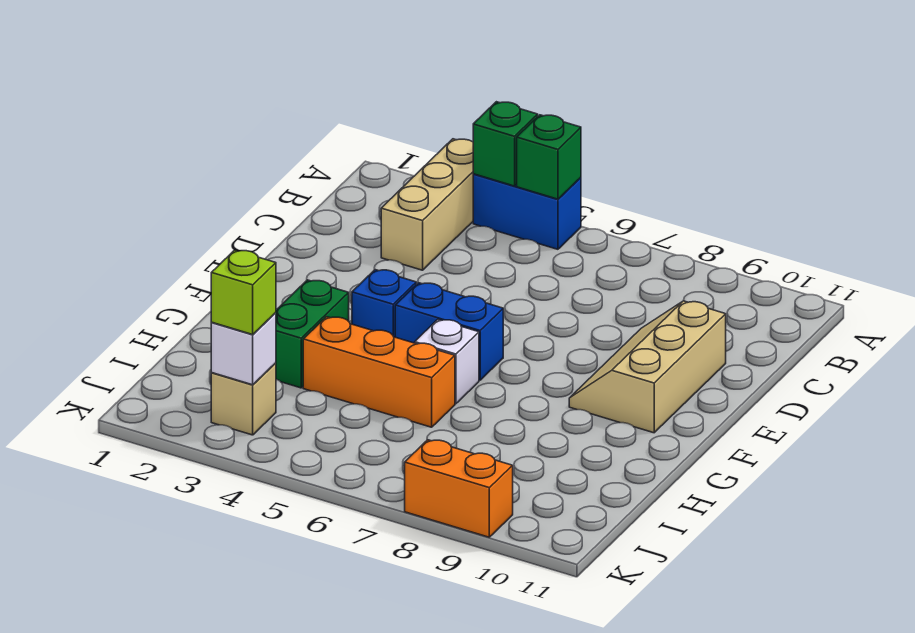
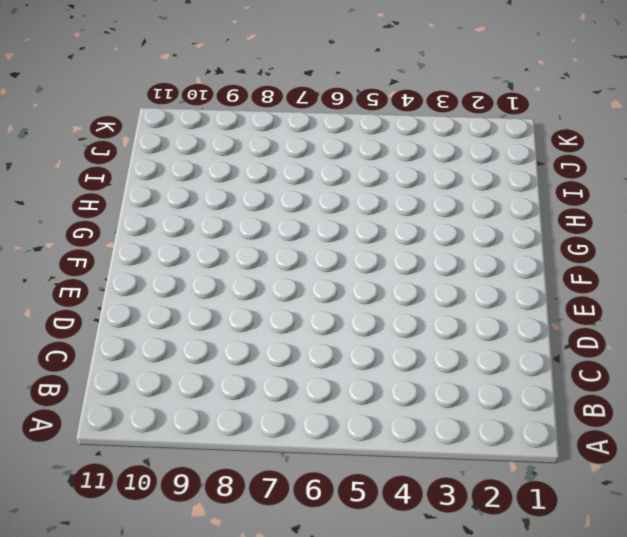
none -> tan brick A3:C3 level 1
none -> blue brick A4:A5 level 1
none -> tan slope D9:F10 level 1 top 10

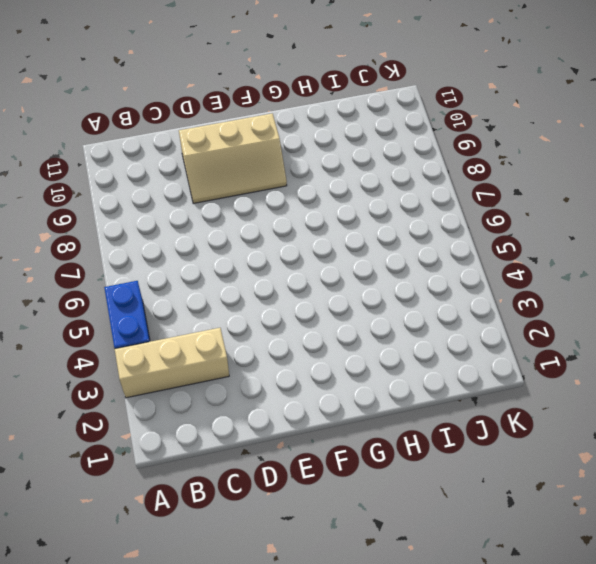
none -> blue brick F4 level 1
none -> blue brick F5:F6 level 1
none -> green brick G3:H3 level 1

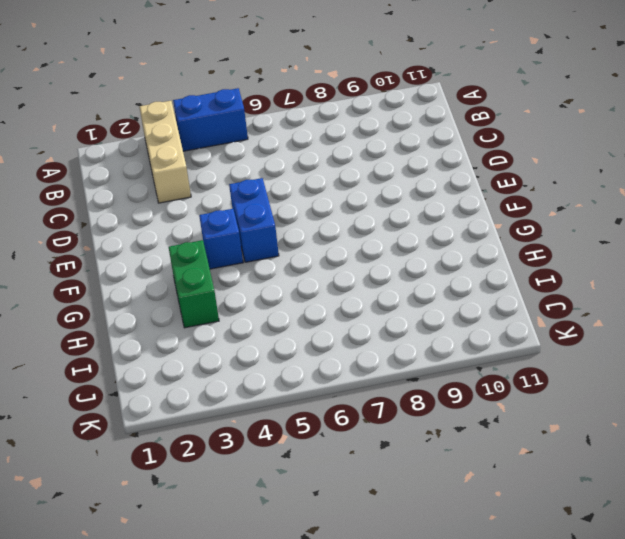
blue brick E5:F5 level 1 -> blue brick F5:F6 level 1
none -> tan slope D9:F10 level 1 top 10
none -> white brick G6 level 1
none -> orange brick H4:H6 level 1

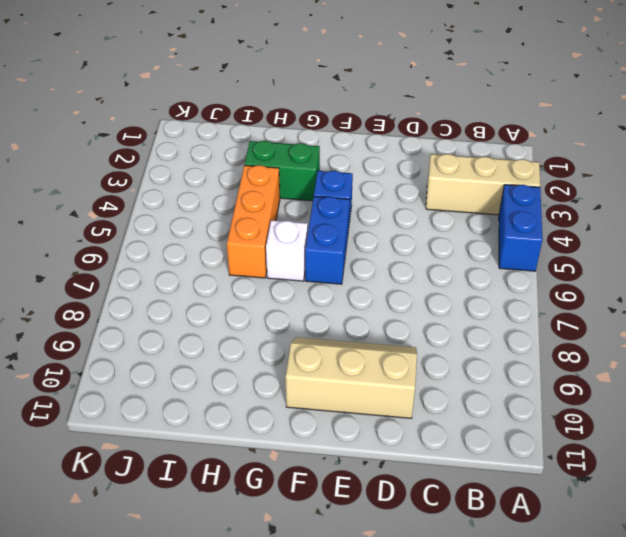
none -> tan brick J3 level 1
none -> orange brick K8:K9 level 1
none -> green brick A4 level 2

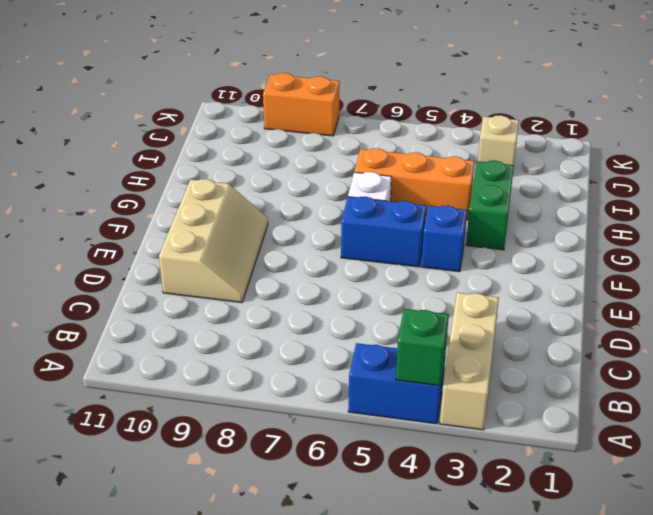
none -> green brick A5 level 2
none -> white brick J3 level 2
none -> lime brick J3 level 3

